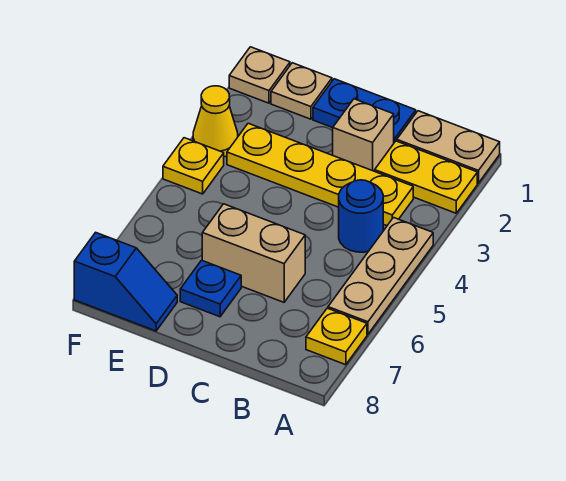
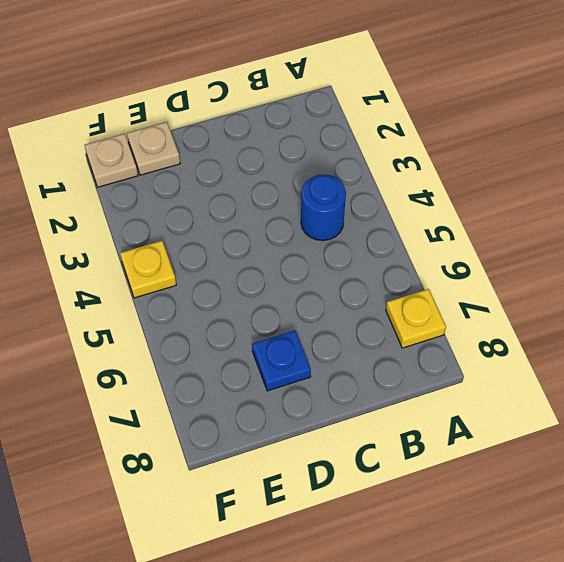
none -> tan plate A1:B1 level 1
none -> yellow plate A2:B2 level 1
none -> tan plate A4:A6 level 1

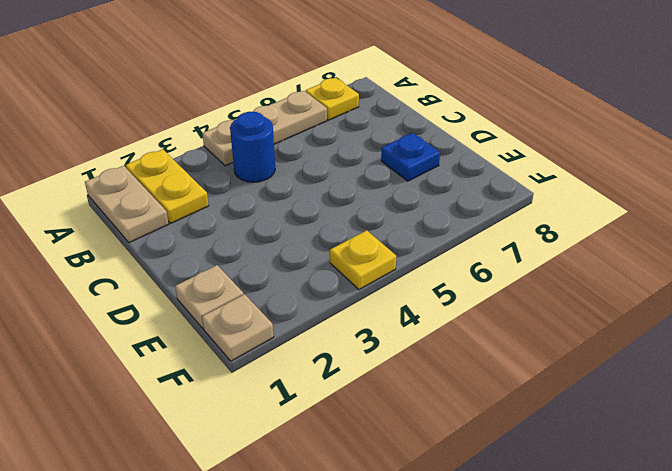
none -> yellow plate B3:E3 level 1
none -> blue plate C1:D1 level 1
none -> tan brick C2 level 1

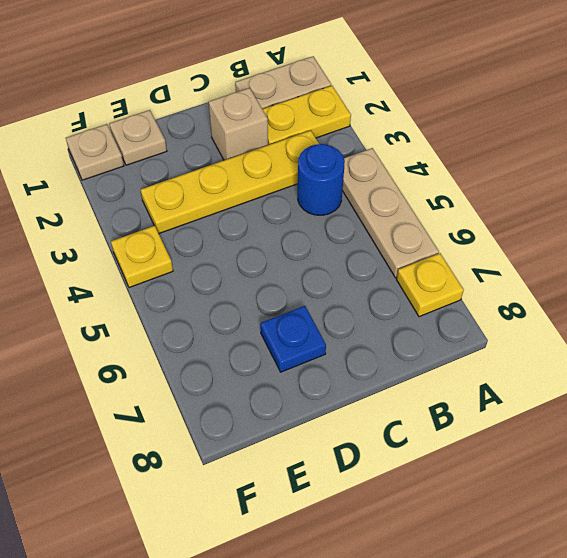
none -> blue plate C1:D1 level 1
none -> tan brick C6:D6 level 1
none -> blue slope E8:F8 level 1 top F

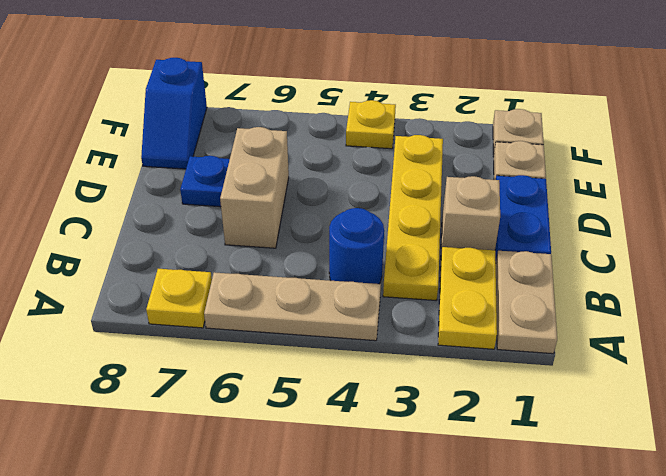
none -> yellow cone F3 level 1

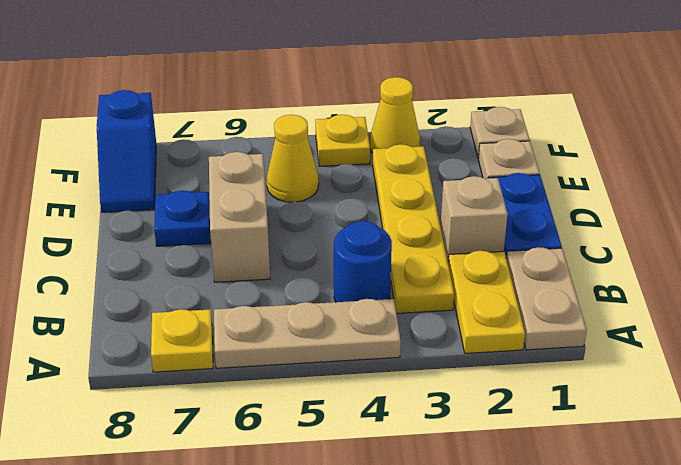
yellow cone E5 level 1 -> none

